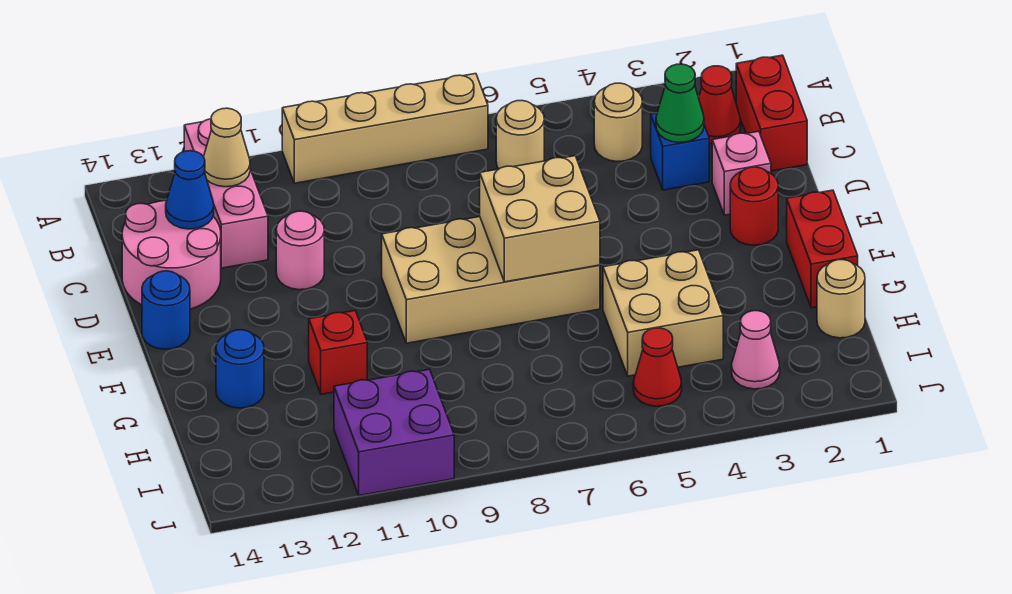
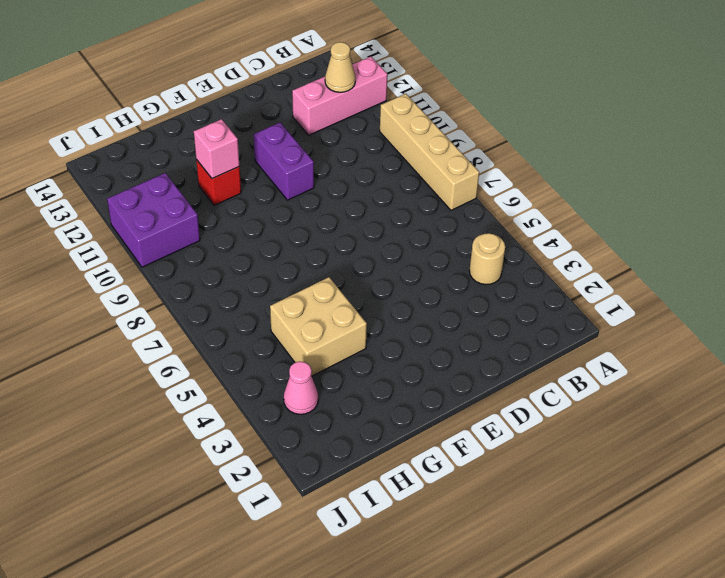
purple brick E10:E11 level 1 -> none
pink brick G11 level 2 -> pink brick D2 level 1
none -> red brick B1:C1 level 1
none -> red cone B2 level 1
none -> tan round brick B6 level 1

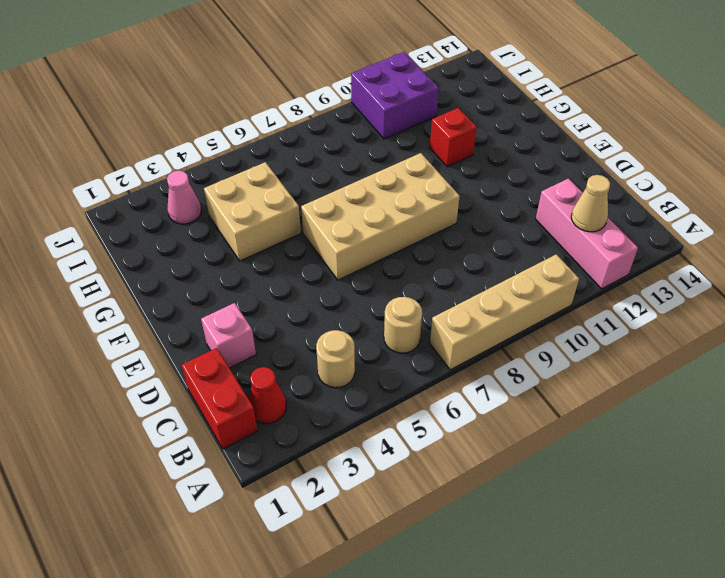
none -> blue brick C3 level 1
none -> pink round brick C13:D14 level 1
none -> pink round brick D11 level 1

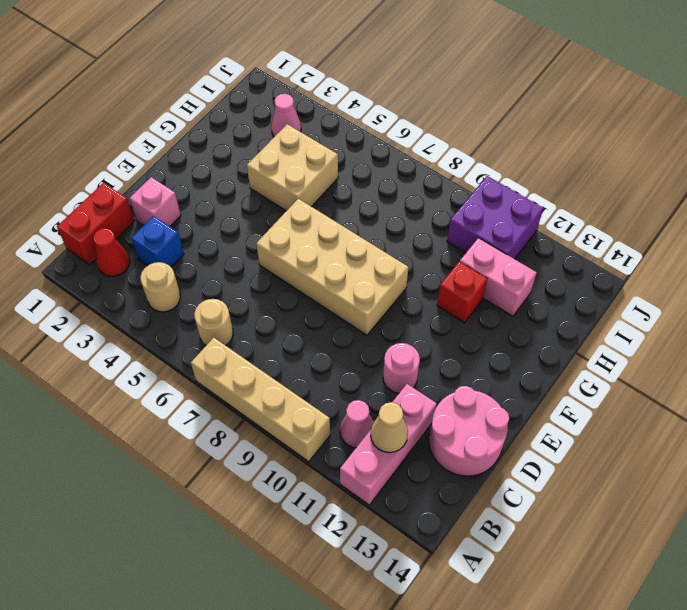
pink cone B11 level 1 -> none
pink brick H11:H12 level 1 -> none
none -> red round brick E2 level 1
none -> blue round brick E14 level 1
none -> red brick F1:G1 level 1

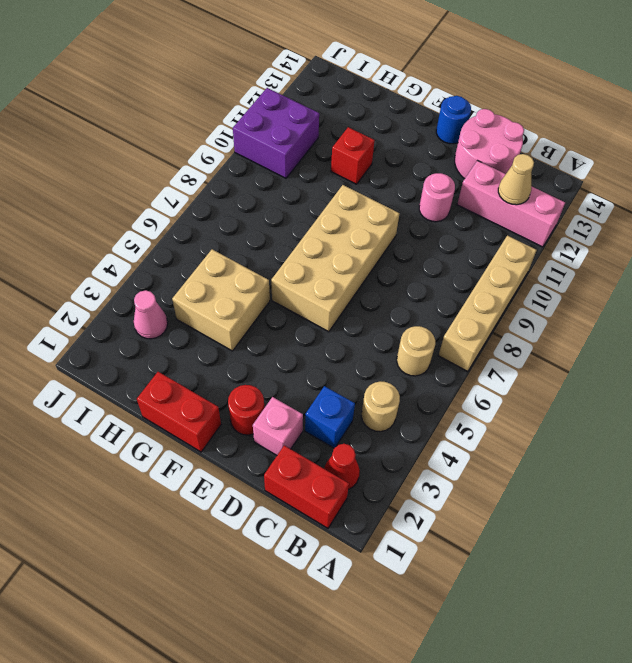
none -> blue round brick G13 level 1
none -> tan round brick H1 level 1
none -> red cone I5 level 1

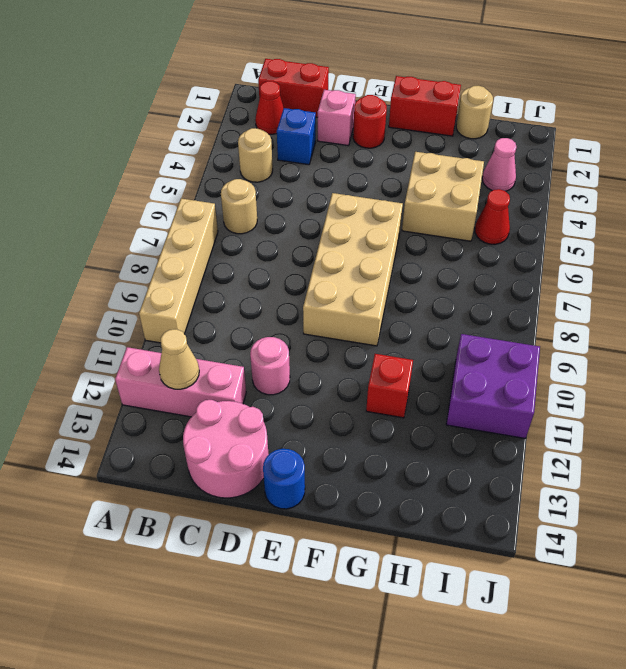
none -> blue round brick G13 level 1
none -> green cone C3 level 2
none -> blue cone C13 level 2

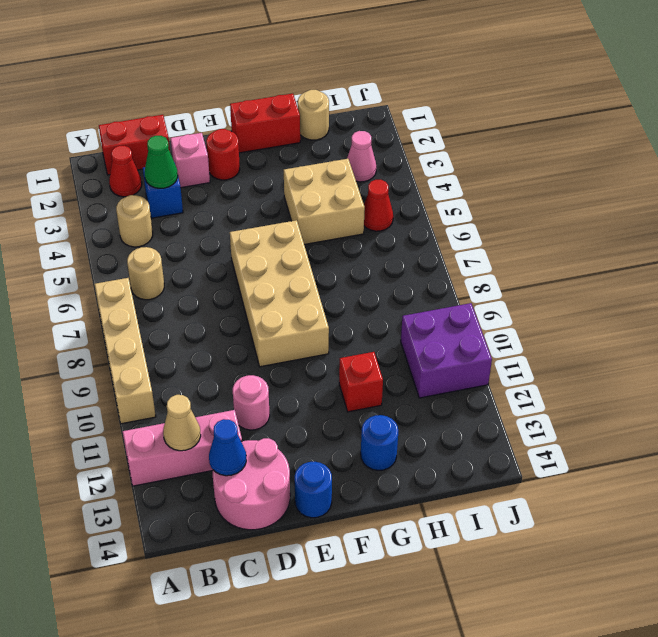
none -> tan brick E6:F7 level 2

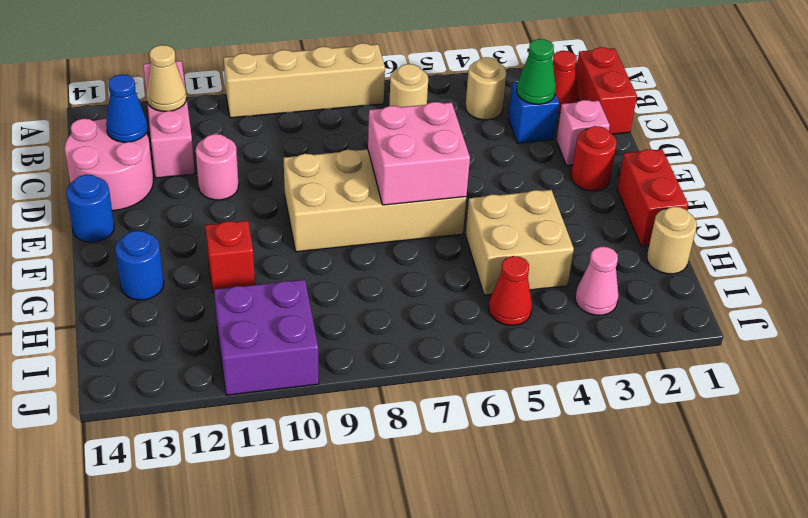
pink brick E6:F7 level 2 -> tan brick E6:F7 level 2

